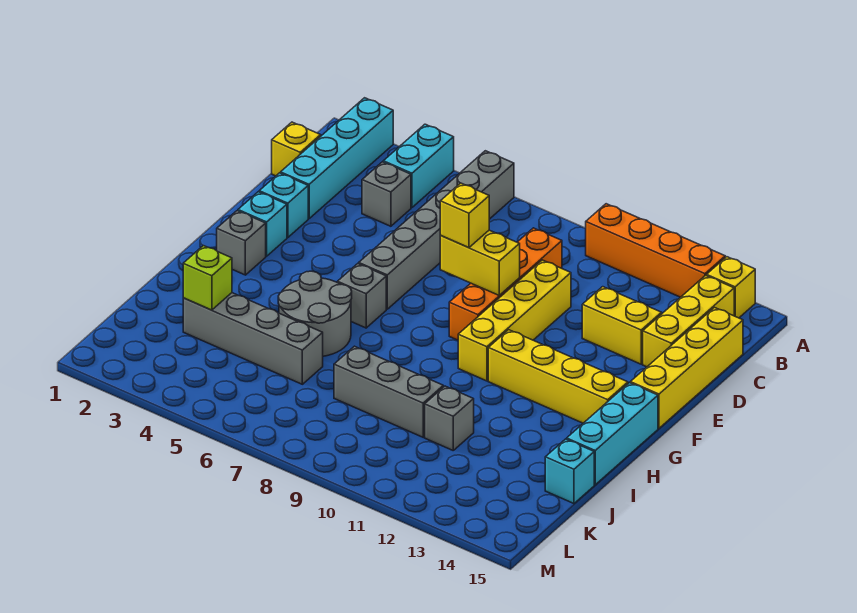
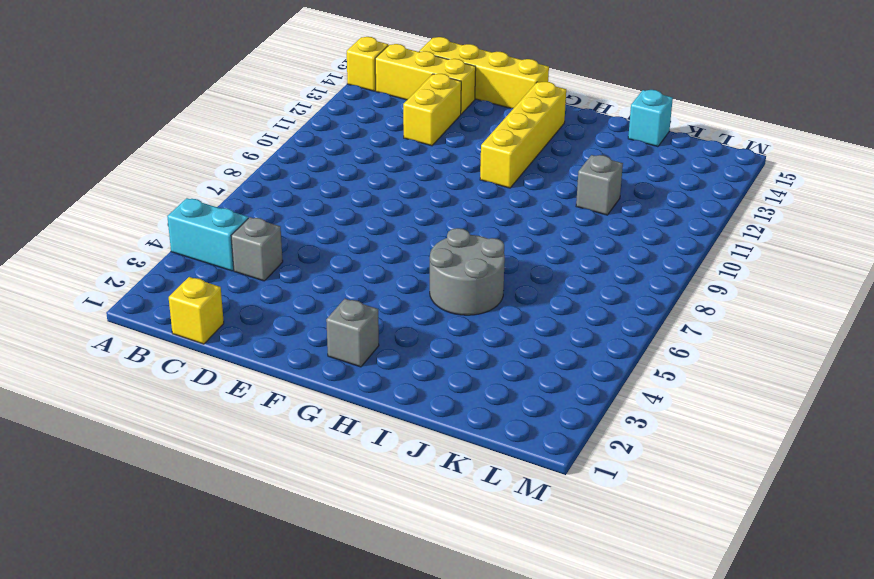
none -> cyan brick A2:D2 level 1
none -> grey brick A6:F6 level 1
none -> orange brick A10:A13 level 1

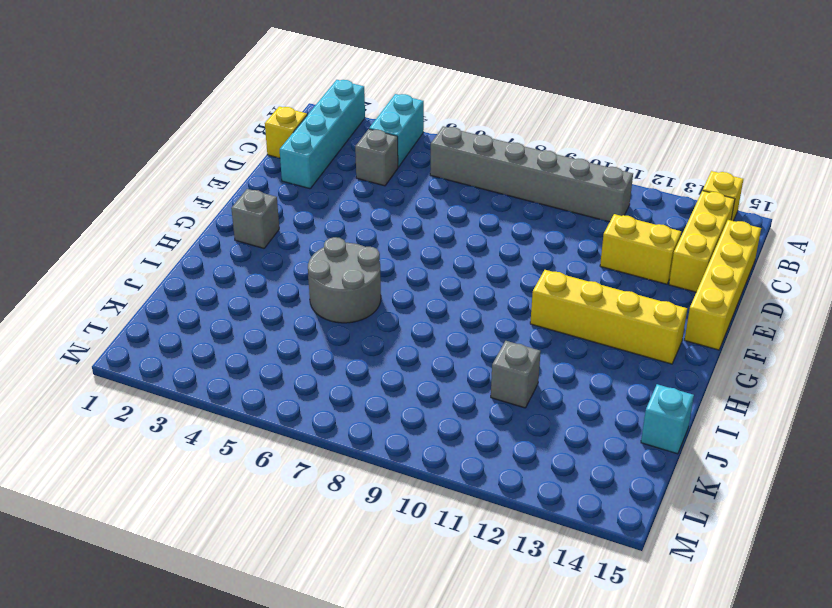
grey brick B6:B11 level 1 -> grey brick A6:F6 level 1
none -> orange brick A10:A13 level 1
none -> orange brick C9:F9 level 1
none -> yellow brick D10:G10 level 1

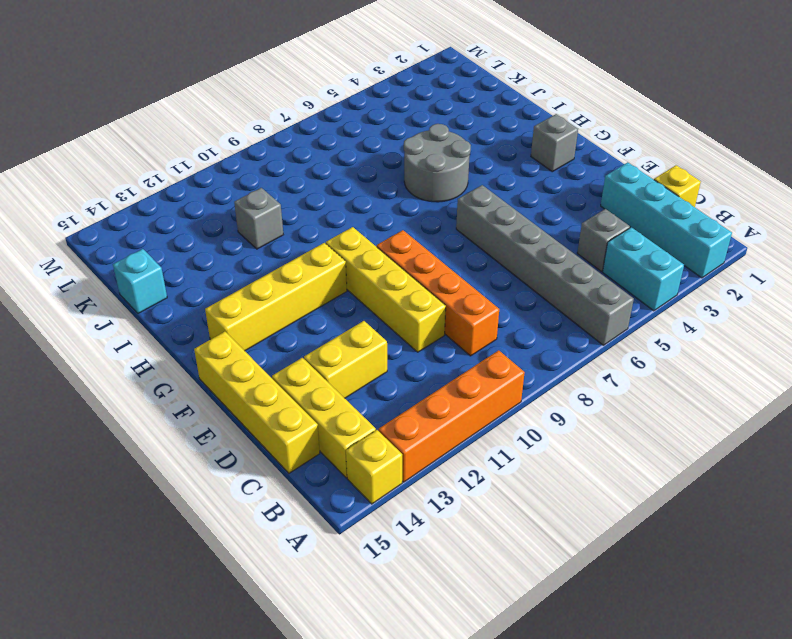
none -> cyan brick E2 level 1
none -> cyan brick F2 level 1
none -> grey brick G6 level 1

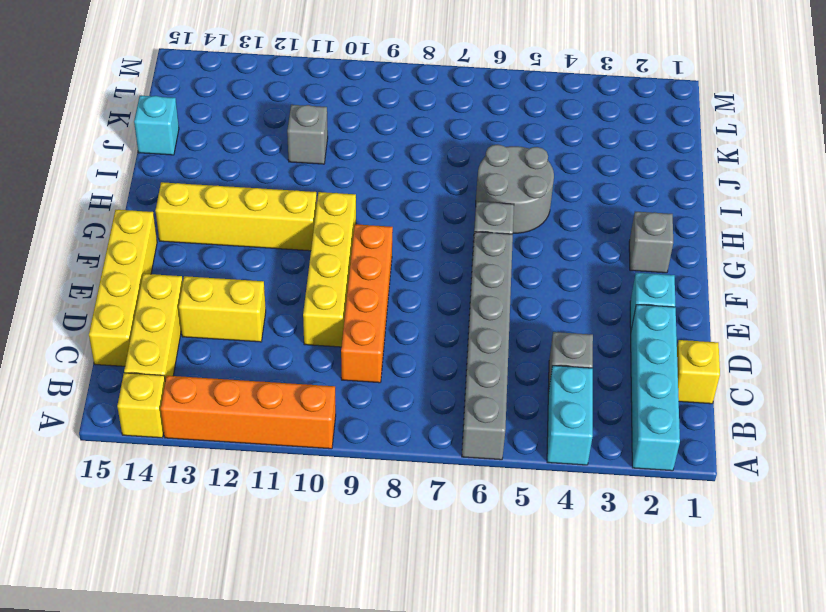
none -> cyan brick F2 level 1
none -> cyan brick G15:I15 level 1
none -> grey brick J3:J6 level 1

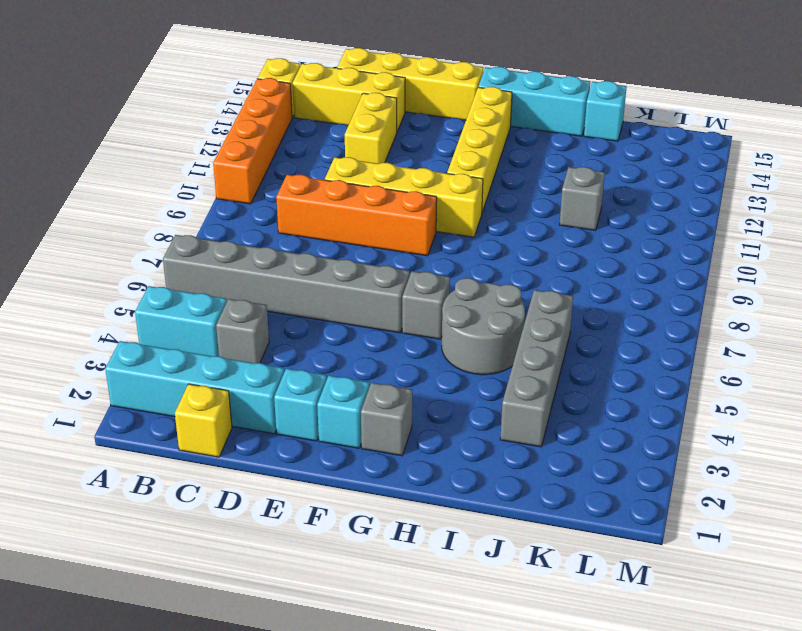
none -> grey brick J8:J10 level 1
none -> yellow brick E8:E9 level 2
none -> lime brick J3 level 2

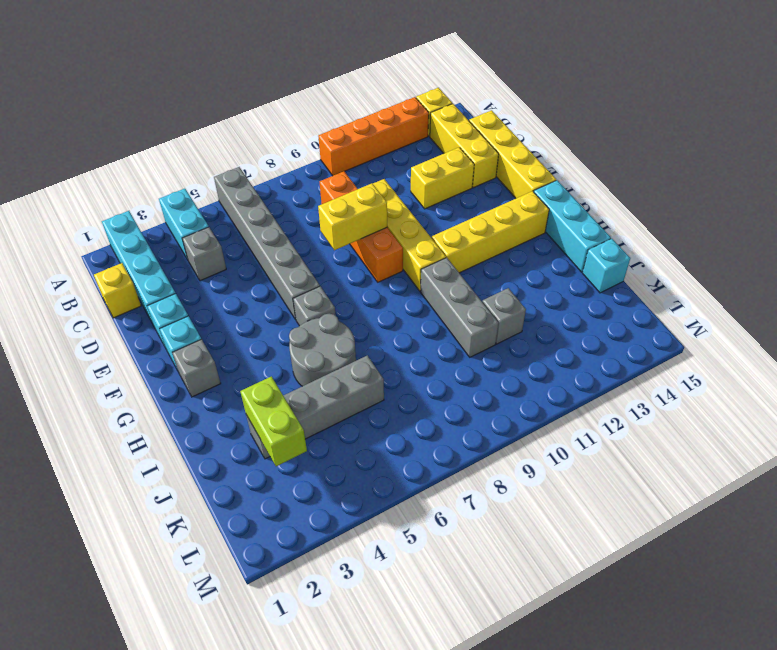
grey brick H10:J10 level 1 -> grey brick J8:J10 level 1
lime brick J3:K3 level 2 -> lime brick J3 level 2
none -> yellow brick E8 level 3

